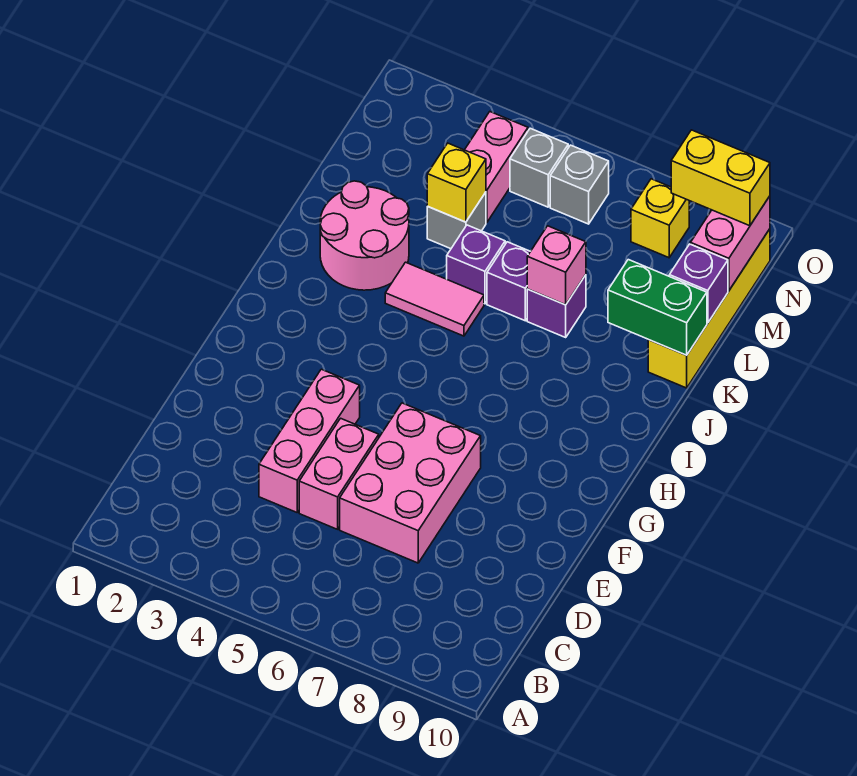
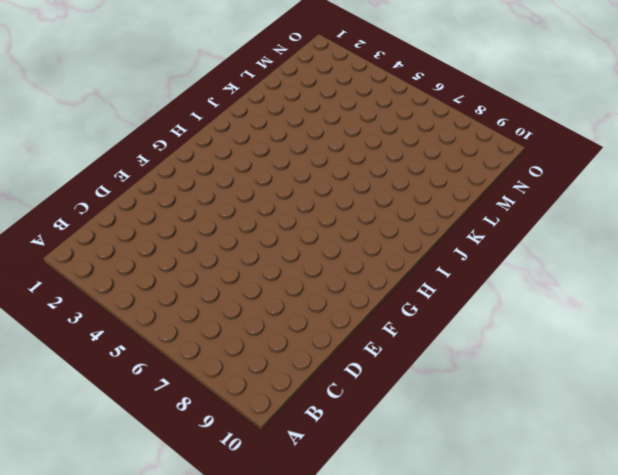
none -> pink brick D4:F4 level 1
none -> pink brick D5:E5 level 1
none -> pink brick D6:F7 level 1

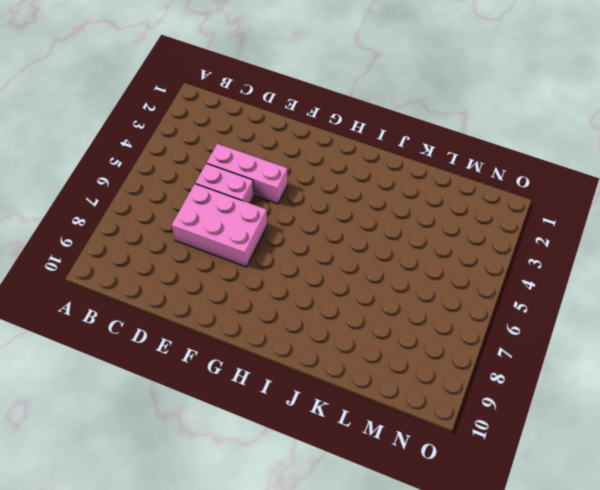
none -> pink round brick J2:K3 level 1
none -> pink tile J4:J5 level 1
none -> purple brick K5 level 1

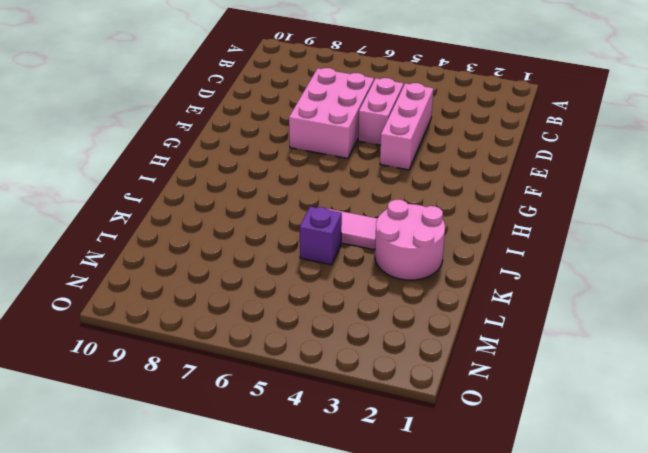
none -> purple brick K6 level 1
none -> purple brick K7 level 1
none -> yellow brick K10:N10 level 1

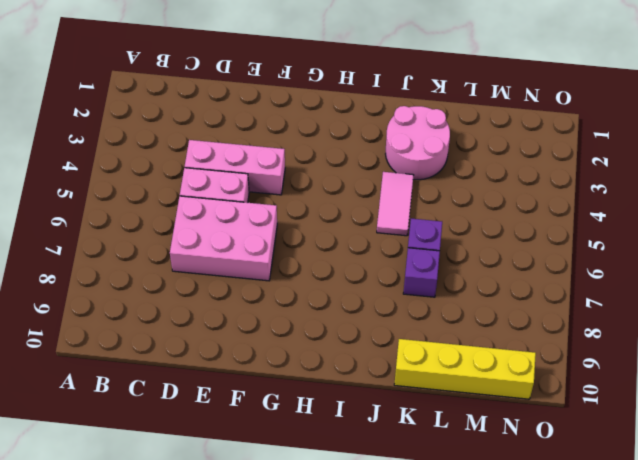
none -> purple brick K5 level 1
none -> grey brick L4 level 1
none -> pink brick M4:N4 level 1

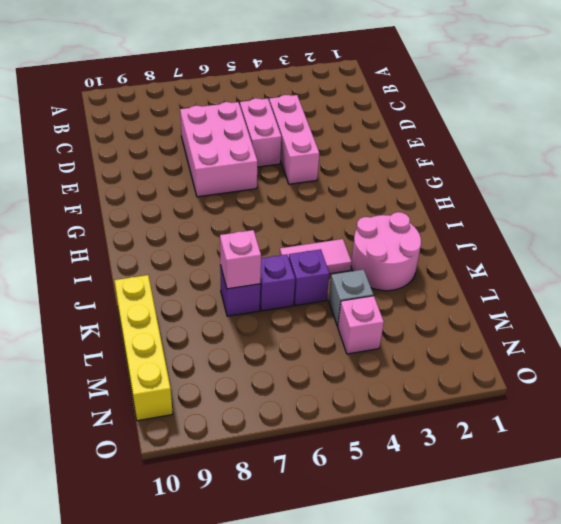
pink brick M4 level 1 -> pink brick M4:N4 level 1
none -> grey brick N5 level 1
none -> grey brick N6 level 1
none -> yellow brick N8 level 1

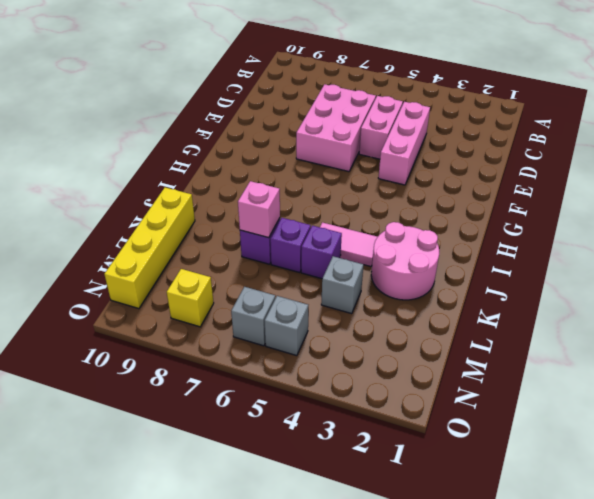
none -> pink brick M4:N4 level 1
none -> green brick K9:K10 level 2
none -> yellow brick L4 level 2

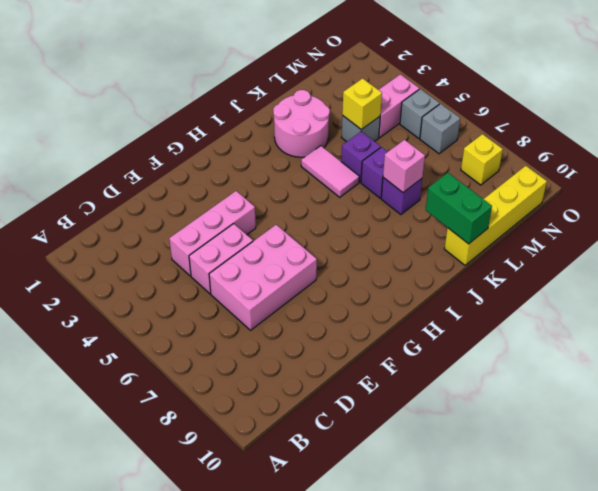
none -> purple brick L10 level 2
none -> pink brick M10:N10 level 2
none -> yellow brick N9:N10 level 3

